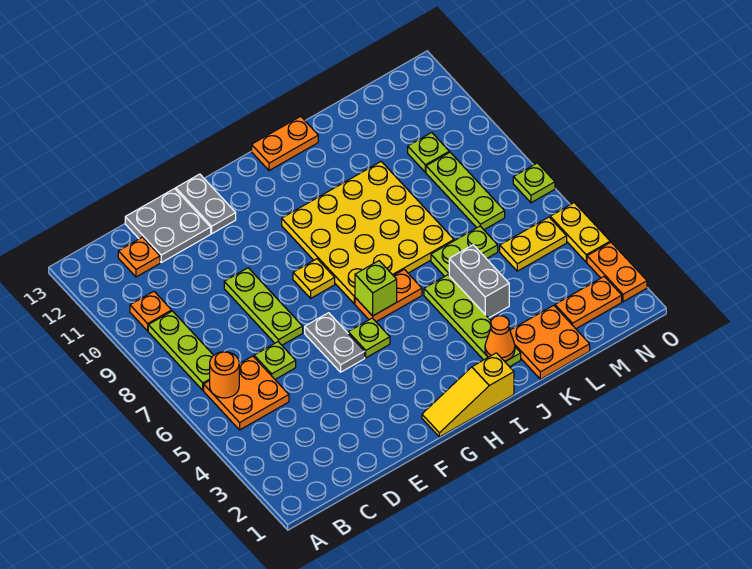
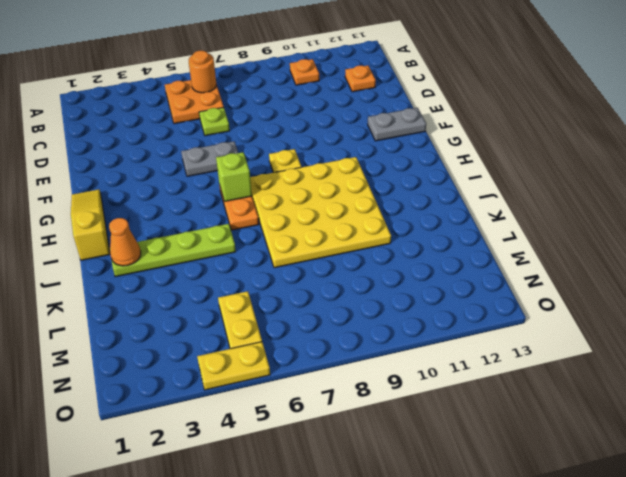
none -> lime plate B7:B9 level 1
none -> grey plate D12:E13 level 1
none -> lime plate E7:E9 level 1

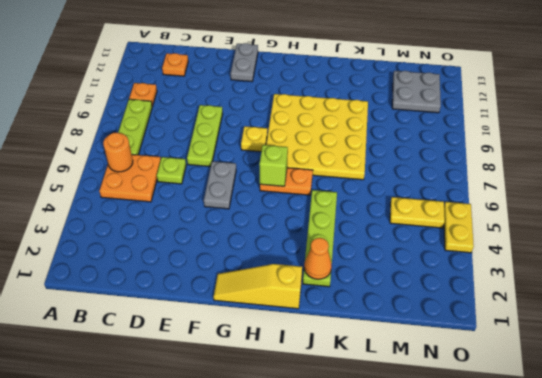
grey plate M11:N12 level 1 -> grey plate D12:E13 level 1
none -> lime plate G5 level 1
none -> orange plate I13:J13 level 1
none -> orange plate K1:L2 level 1

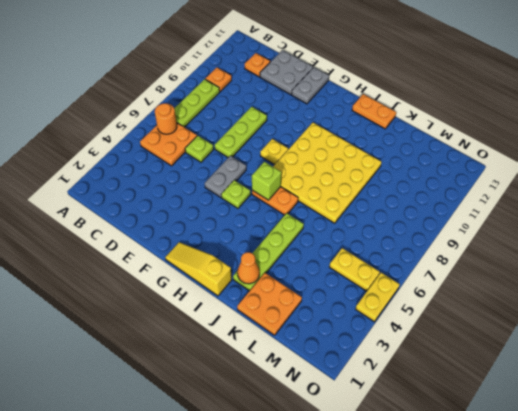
none -> grey brick K4:K5 level 1
none -> lime plate K6:L6 level 1
none -> orange plate M2:N2 level 1

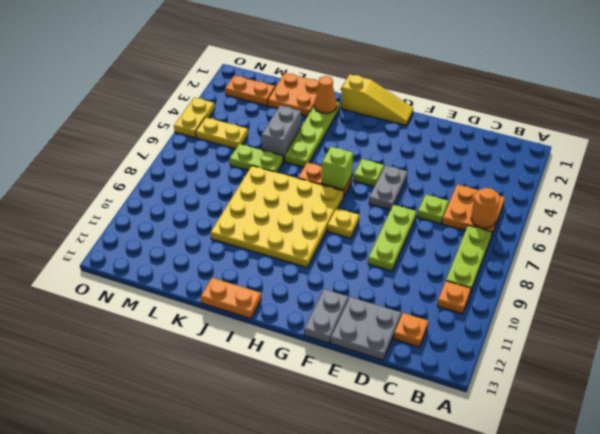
none -> lime plate M7:M9 level 1
none -> lime plate M10 level 1
none -> orange plate O2:O3 level 1

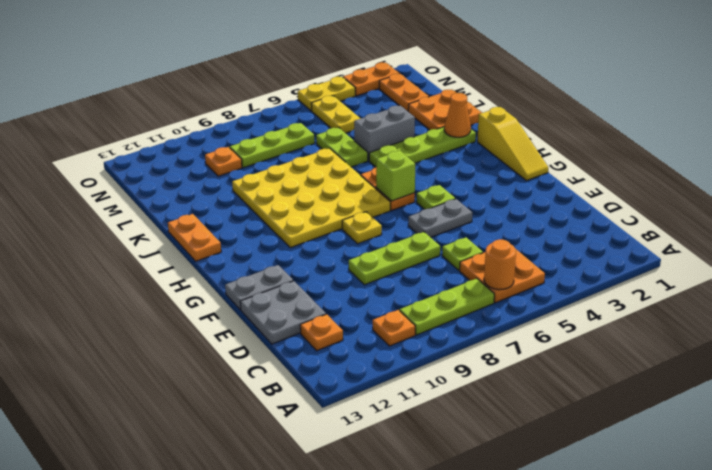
orange plate M10 level 1 -> lime plate M10 level 1
none -> lime plate O7 level 1

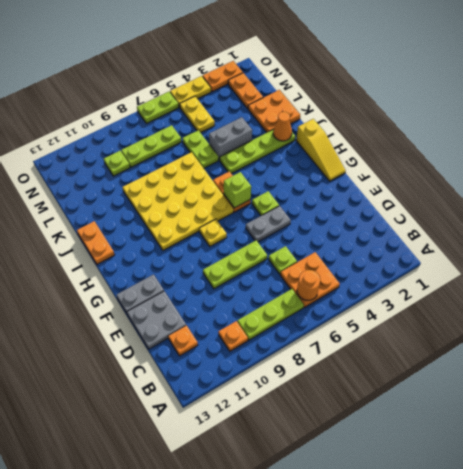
lime plate O6:O7 level 1 -> lime plate O7 level 1

